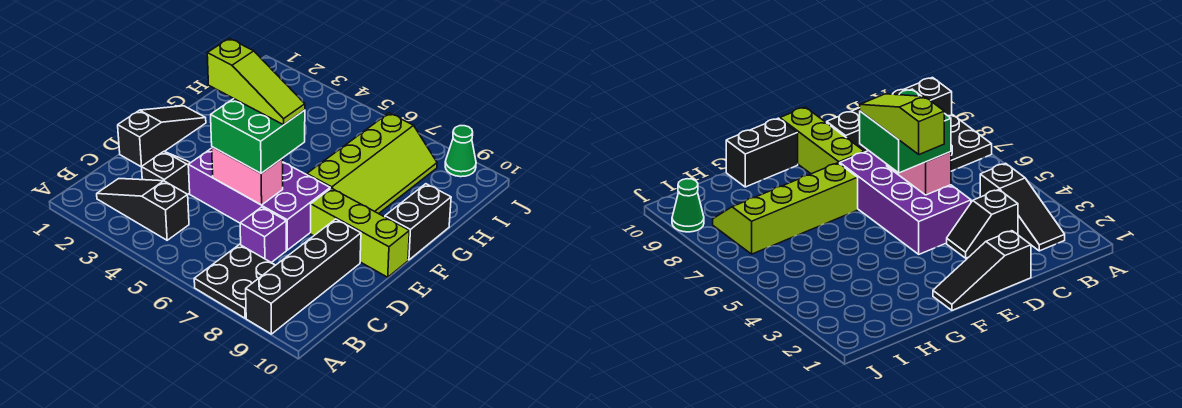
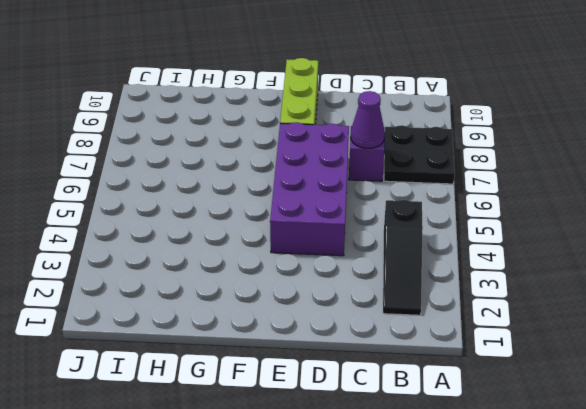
purple cone C7 level 2 -> none
none -> black brick A9:D9 level 1
none -> black slope C3:D3 level 1 top C
none -> black slope D1:F1 level 1 top D

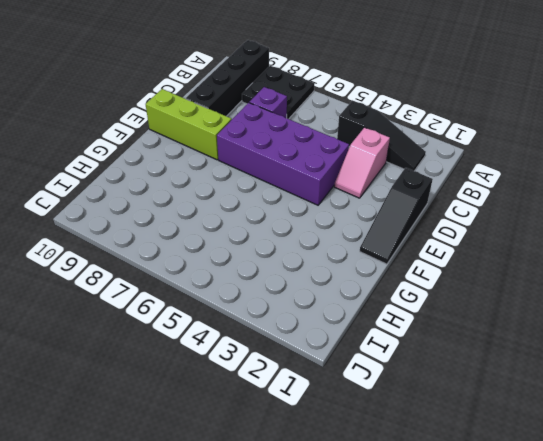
pink slope C3:D3 level 1 top C -> black slope C3:D3 level 1 top C
none -> lime slope F7:I8 level 1 top 7
none -> black brick F10:G10 level 1
none -> green cone J9 level 1

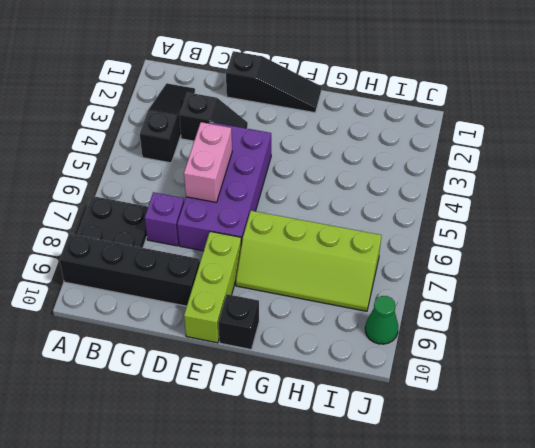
black brick F10 level 1 -> black brick F10:G10 level 1
none -> green brick D5:E6 level 3
none -> lime slope E4:E6 level 4 top 4

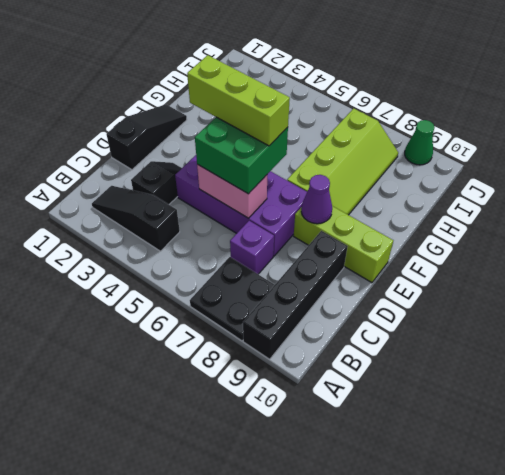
lime brick E4:E6 level 4 -> lime slope E4:E6 level 4 top 4
purple cone E8 level 2 -> none
none -> black brick F10:G10 level 1

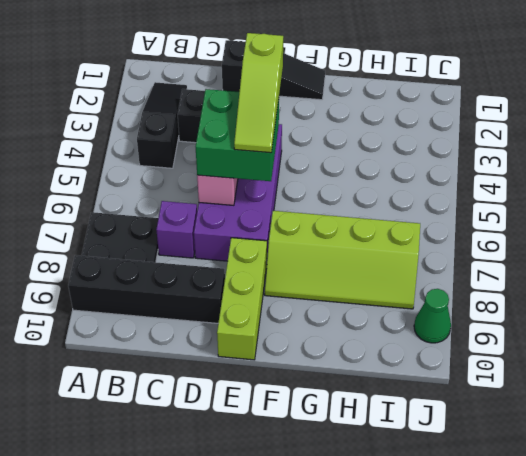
none -> black brick F10:G10 level 1

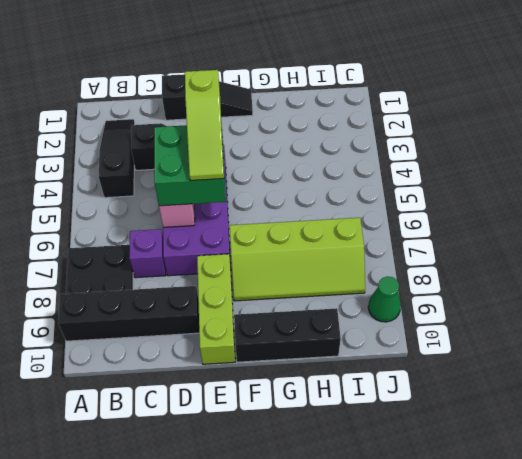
black brick F10:H10 level 1 -> black brick F10:G10 level 1

